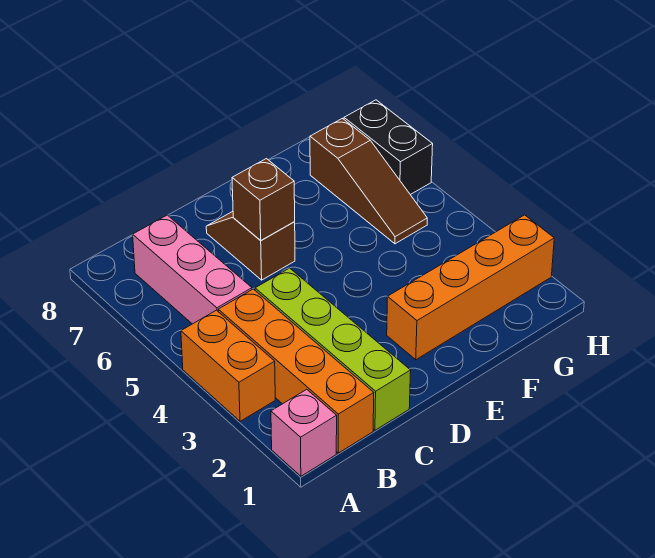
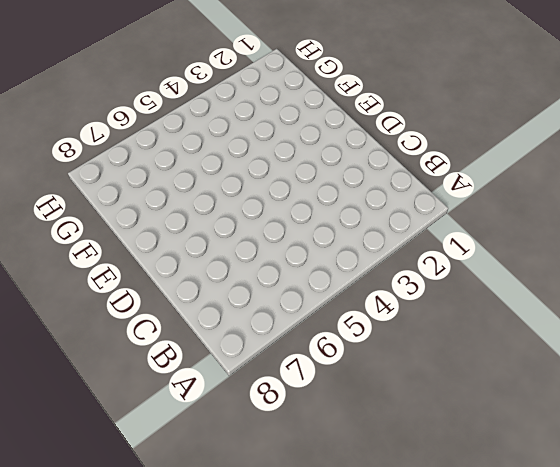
none -> pink brick A1 level 1
none -> orange brick A3:A4 level 1

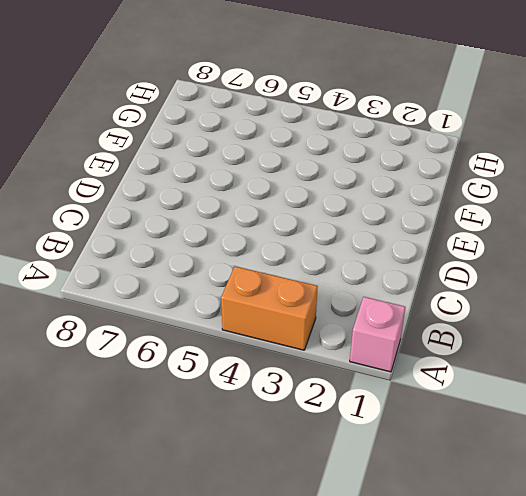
none -> orange brick B1:B4 level 1
none -> pink brick B5:B7 level 1

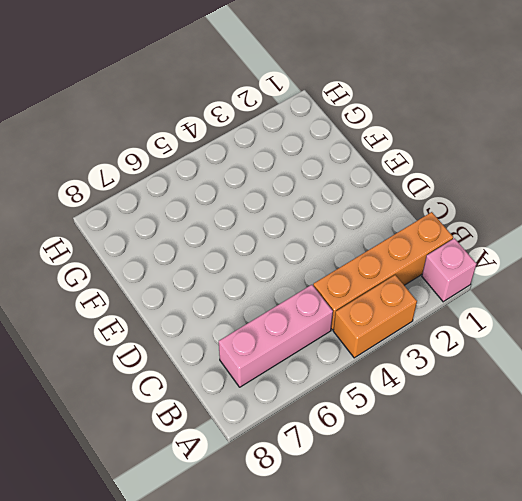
none -> lime brick C1:C4 level 1
none -> brown slope D6:D7 level 1 top 6

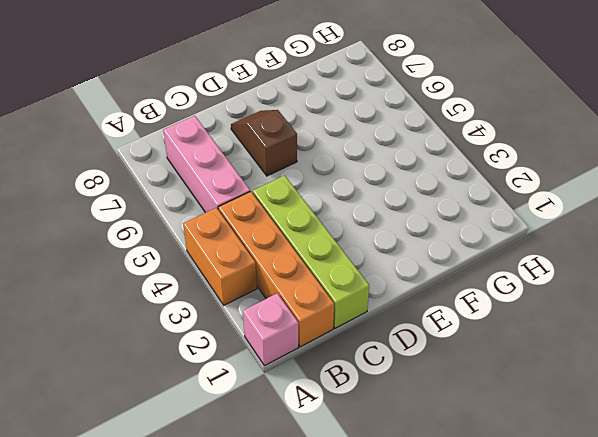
none -> orange brick E2:H2 level 1
none -> brown slope G5:G7 level 1 top 7

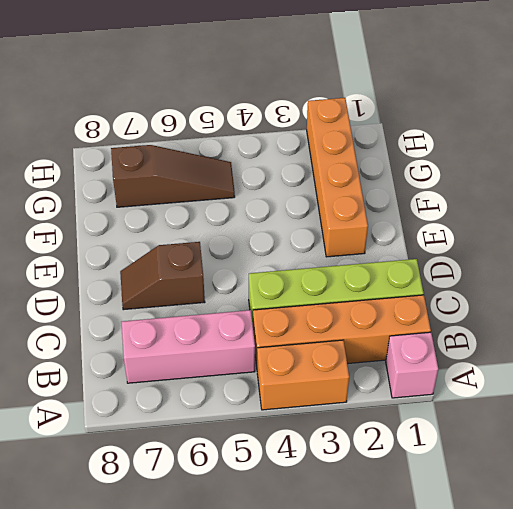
none -> black brick H6:H7 level 1
none -> brown brick D6 level 2

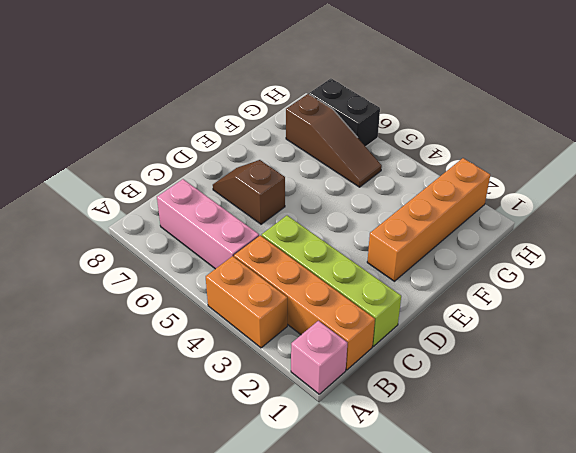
none -> brown brick D6 level 2

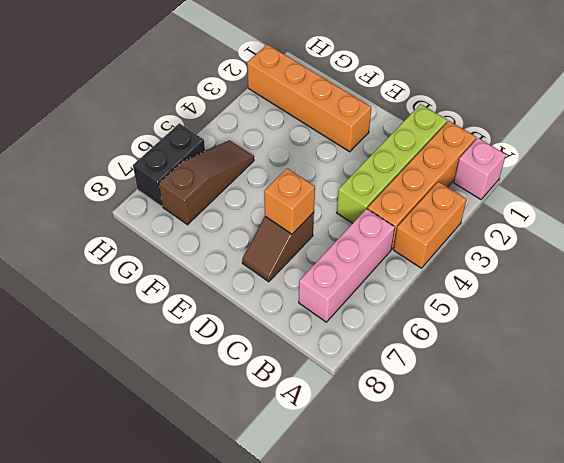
orange brick D6 level 2 -> brown brick D6 level 2

